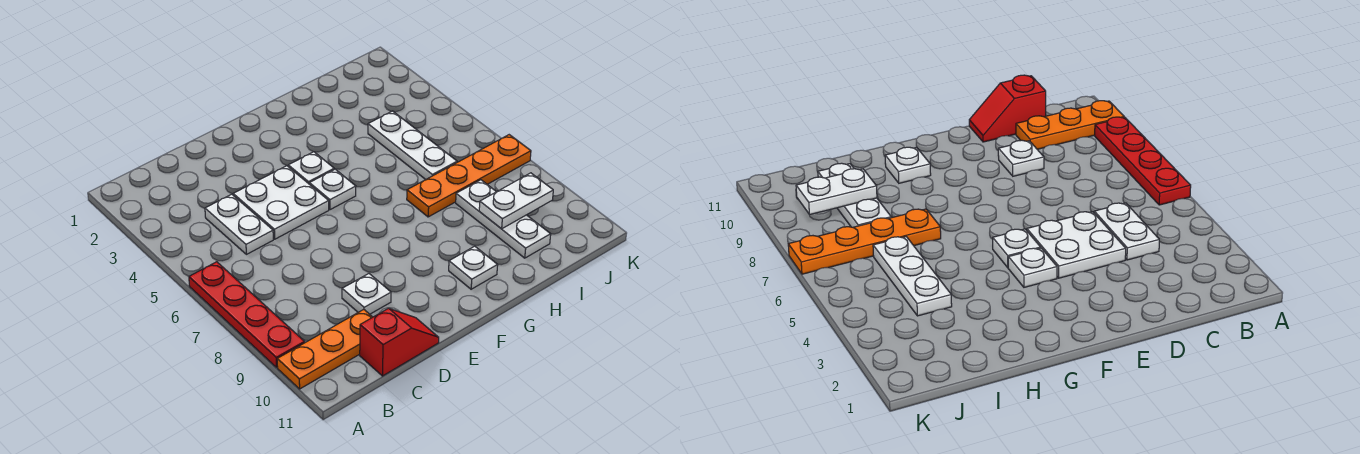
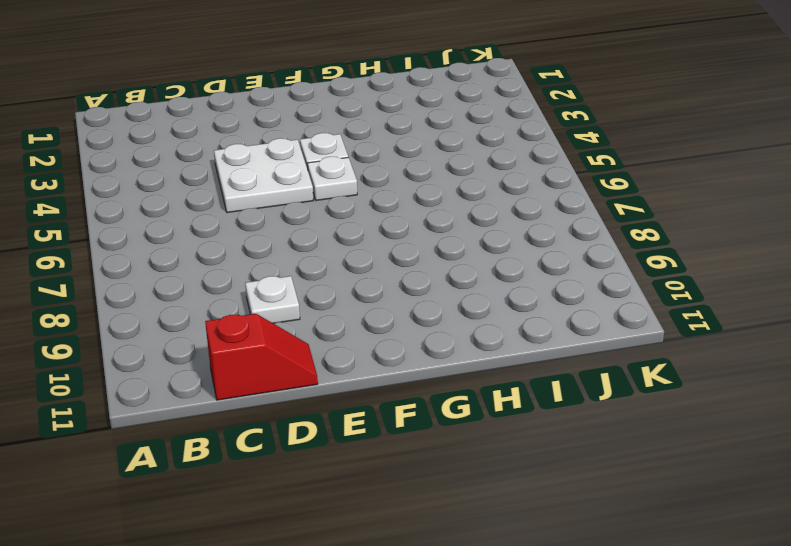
none -> red plate A6:A9 level 1
none -> orange plate A10:C10 level 1
none -> white plate C4:C5 level 1

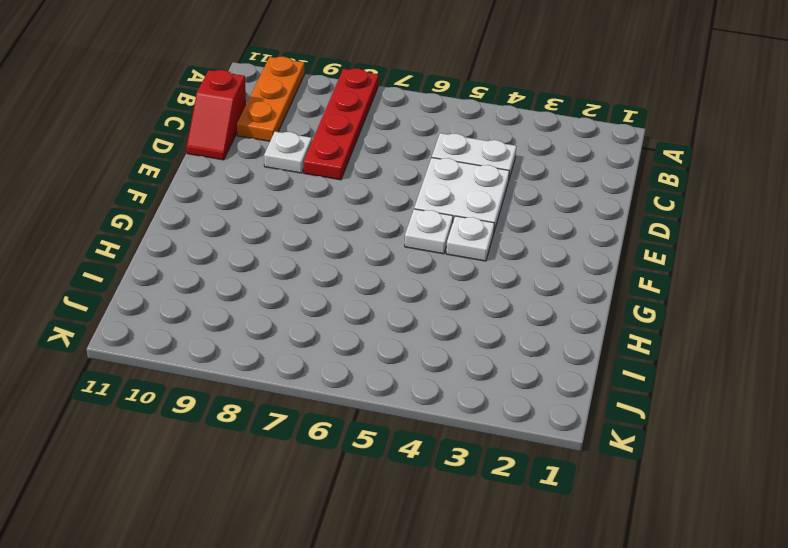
red plate A8:D8 level 1 -> red plate A6:A9 level 1
none -> white plate G10 level 1
none -> orange plate H7:K7 level 1
none -> white plate I4:I6 level 1

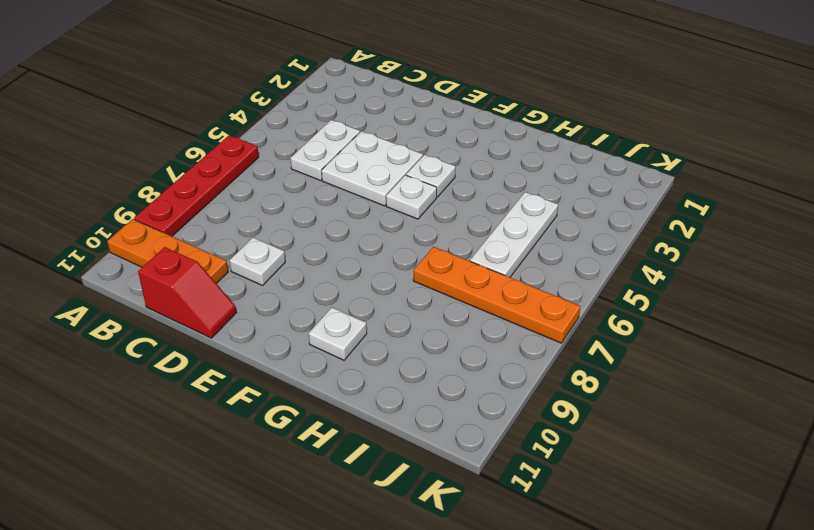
none -> white plate I8:I10 level 1
none -> white plate I9:J9 level 2

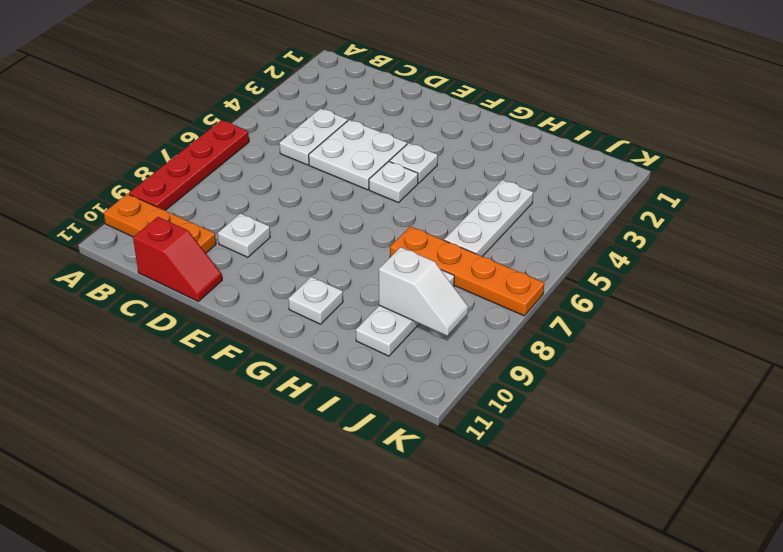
white slope I9:J9 level 2 top I -> white plate I9:J9 level 2

